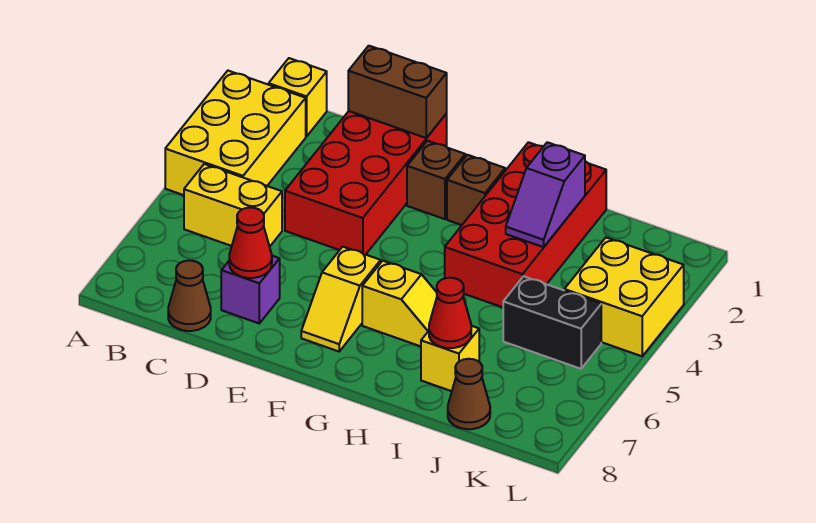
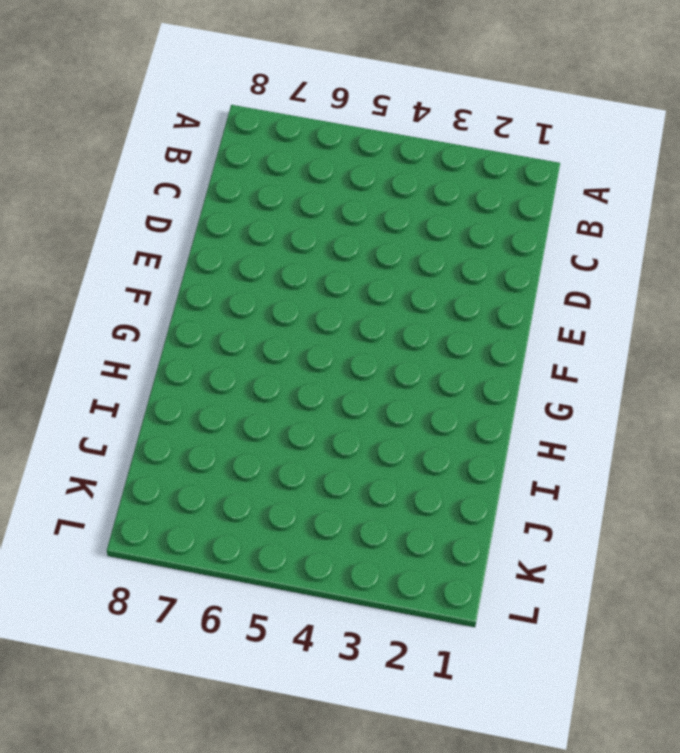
none -> yellow brick A2:B4 level 1
none -> yellow brick B1 level 1
none -> yellow brick B5:C5 level 1

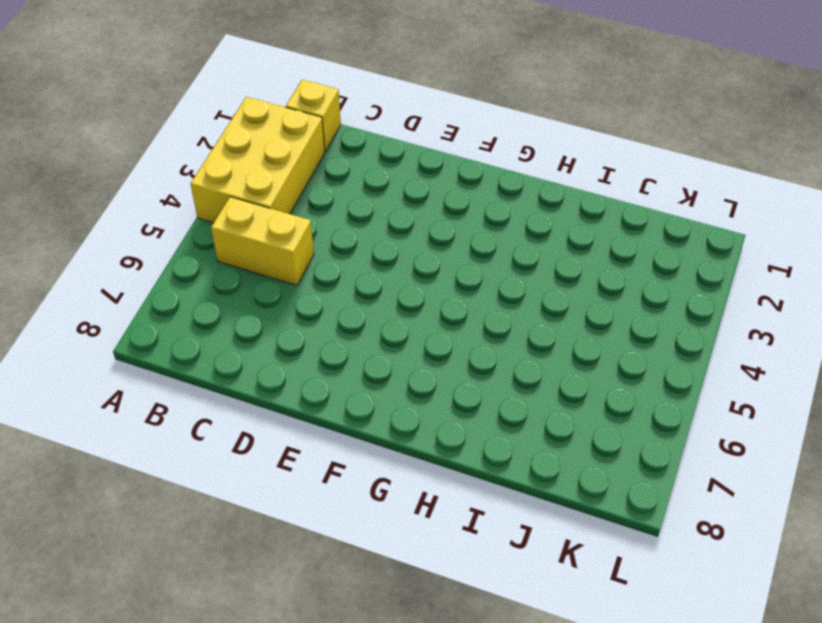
none -> brown cone C8 level 1
none -> red brick D1:E4 level 1
none -> purple brick D7 level 1

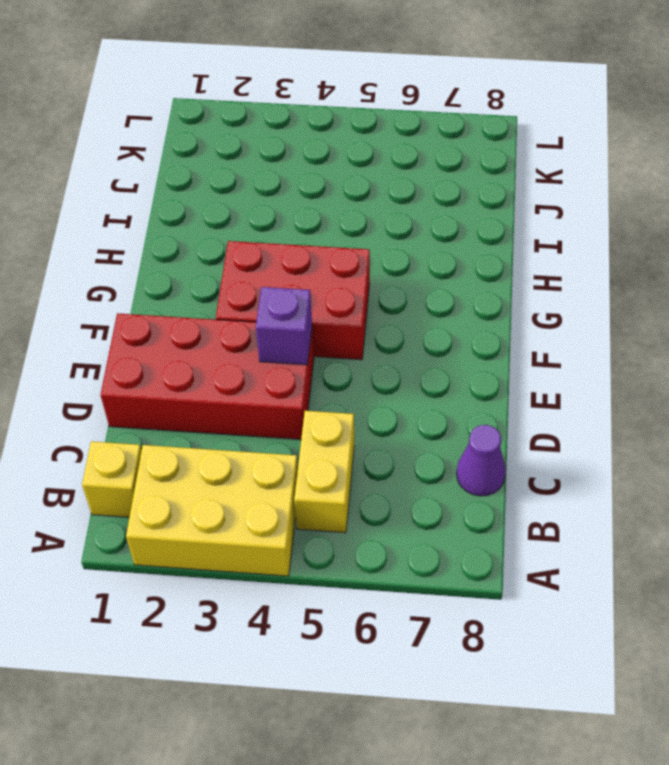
purple cone C8 level 1 -> brown cone C8 level 1
purple brick E4 level 2 -> purple brick D7 level 1
red brick F3:G5 level 1 -> none
none -> brown brick F2 level 1
none -> yellow slope F6:F7 level 1 top 6
none -> brown brick G2 level 1

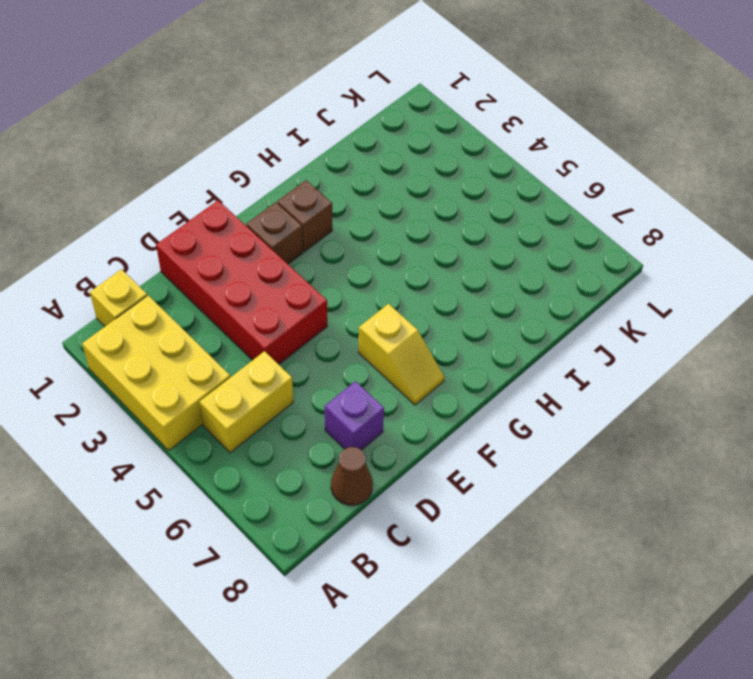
none -> yellow slope G6:H6 level 1 top G
none -> red brick H1:I4 level 1
none -> yellow brick I7 level 1

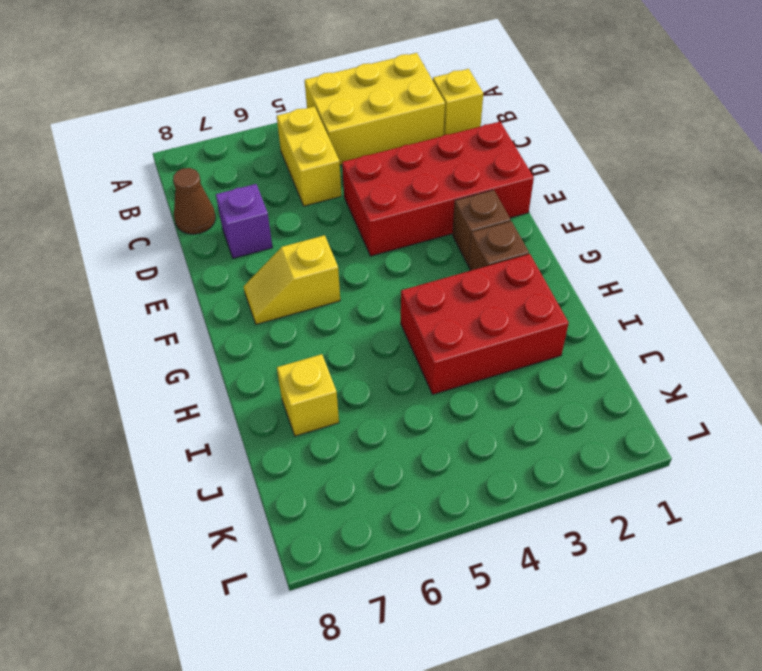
red brick H2:I4 level 1 -> red brick H1:I4 level 1
none -> yellow slope G6:H6 level 1 top G
none -> black brick J5:K5 level 1
none -> brown cone J8 level 1

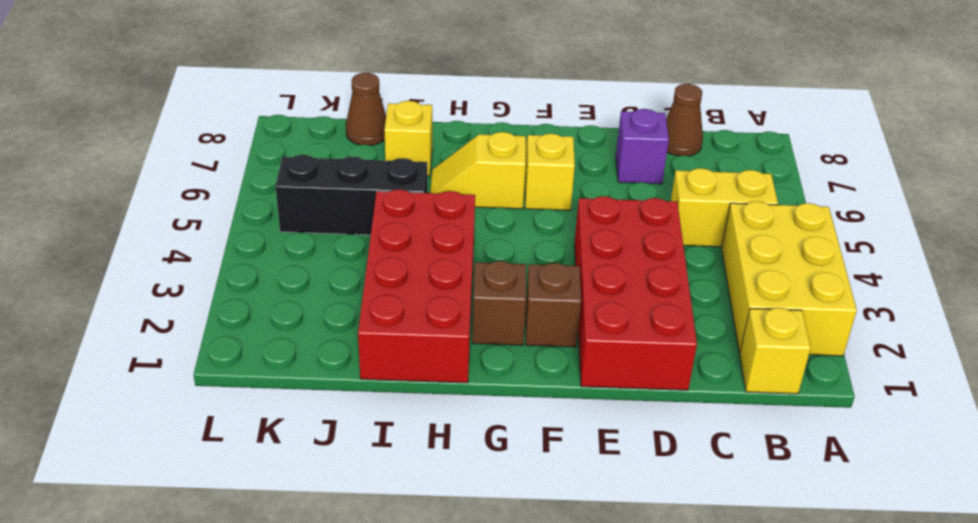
black brick I5:K5 level 1 -> black brick J5:K5 level 1
none -> yellow brick K3:L4 level 1
none -> brown brick D1:E1 level 2
none -> red cone D7 level 2

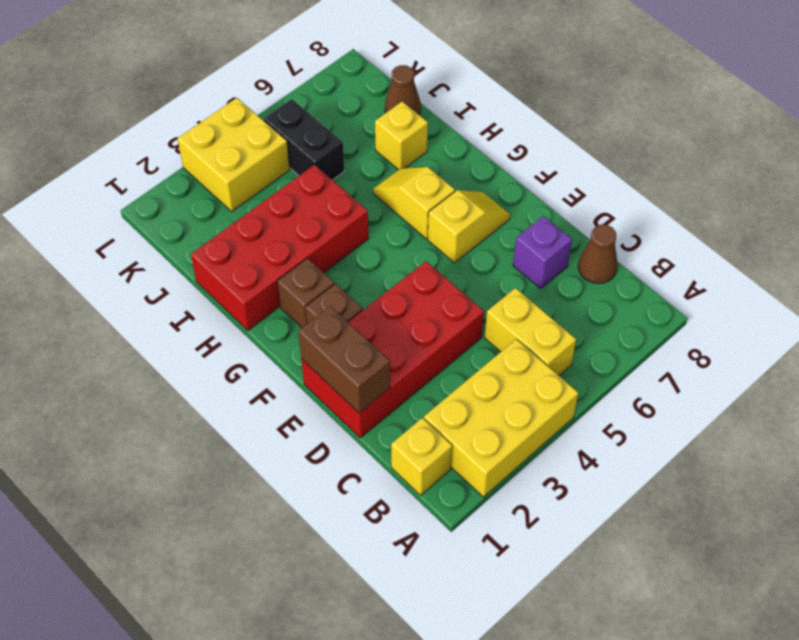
none -> red cone D7 level 2
none -> purple slope I2:I3 level 2 top 2
none -> red cone I7 level 2

